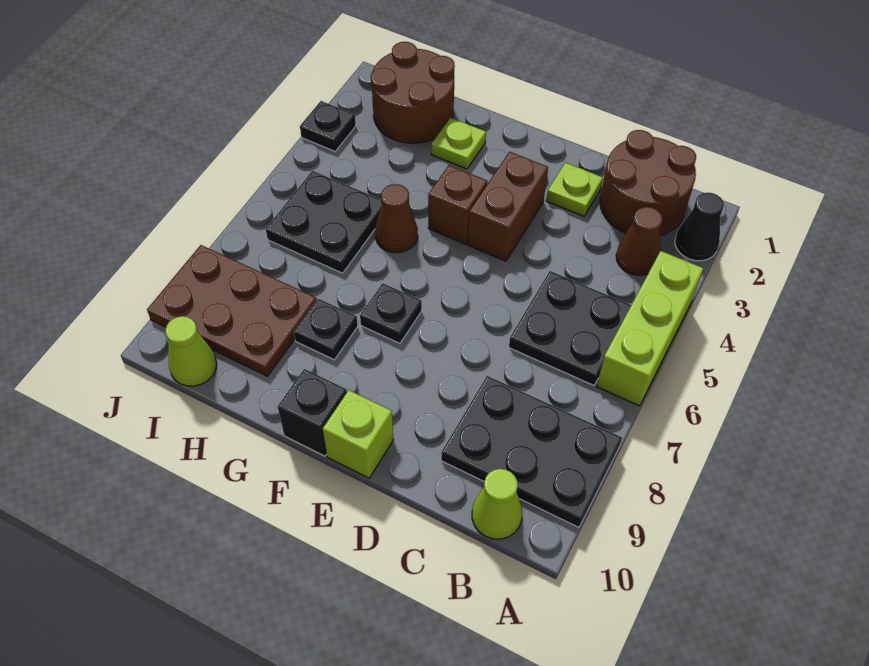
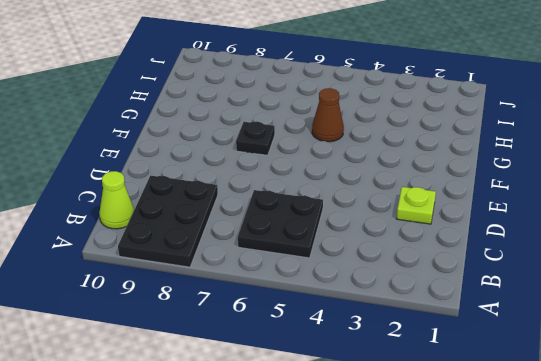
none -> black cone A2 level 1
none -> lime brick A4:A6 level 1
none -> brown round brick B1:C2 level 1

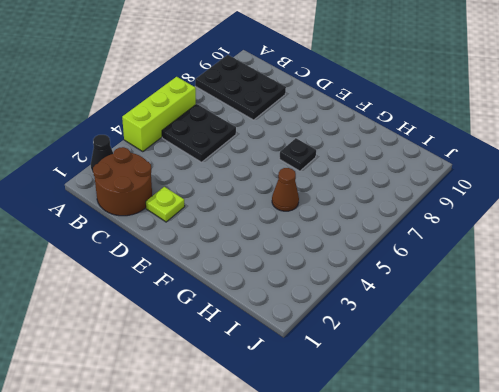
none -> brown cone B3 level 1
none -> lime cone B10 level 1
none -> brown brick E3:E4 level 1

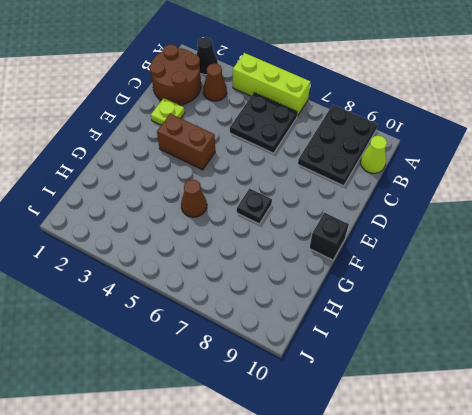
none -> lime brick E10 level 1
none -> brown brick F4 level 1
none -> lime plate G2 level 1

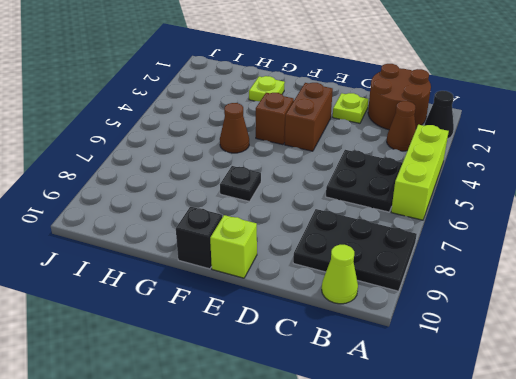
none -> black plate G8 level 1
none -> brown round brick H1:I2 level 1
none -> black plate H5:I6 level 1

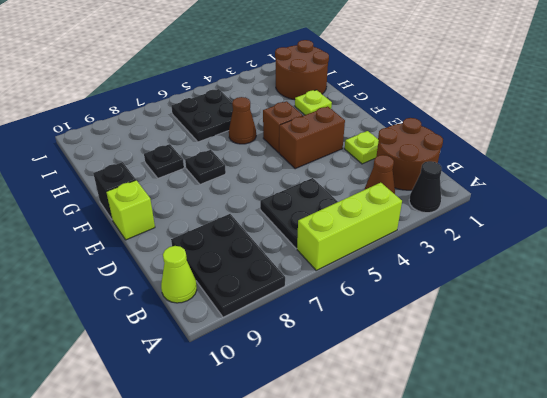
none -> brown plate H8:J9 level 1
none -> lime cone I10 level 1
none -> black plate J3 level 1

